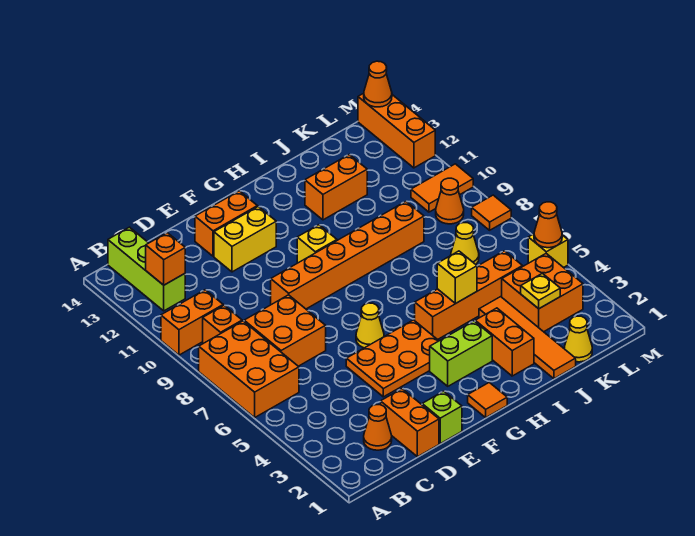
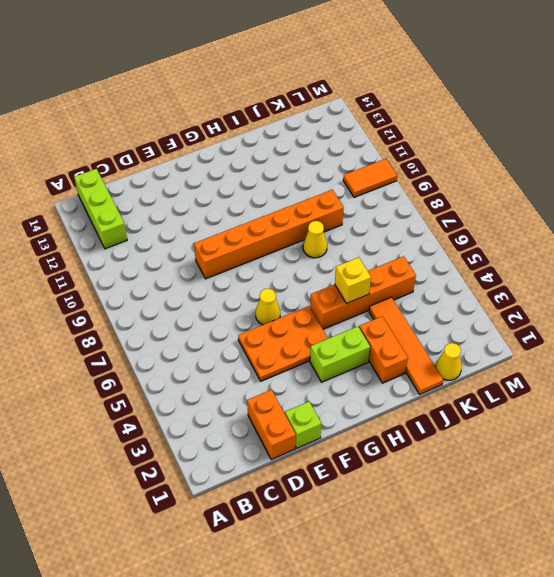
yellow cone I8 level 1 -> yellow cone K7 level 1
none -> orange brick A6:B8 level 1
none -> orange brick A10:B10 level 1
none -> orange brick B9 level 1
none -> orange cone C2 level 1

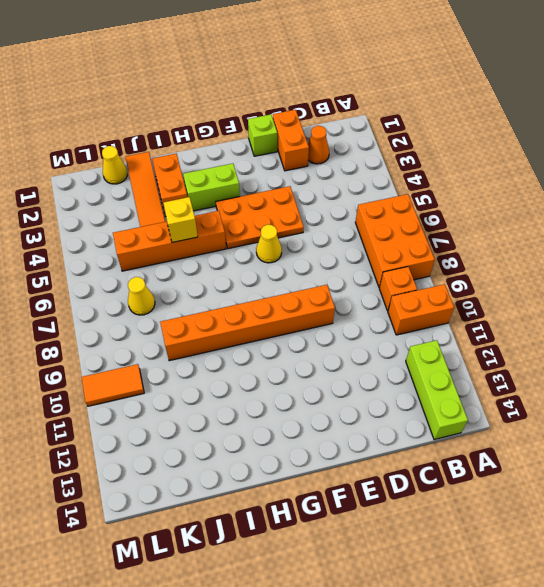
none -> orange brick C7:D8 level 1
none -> yellow brick E12:F12 level 1
none -> orange brick E13:F13 level 1
none -> orange tile G1 level 1

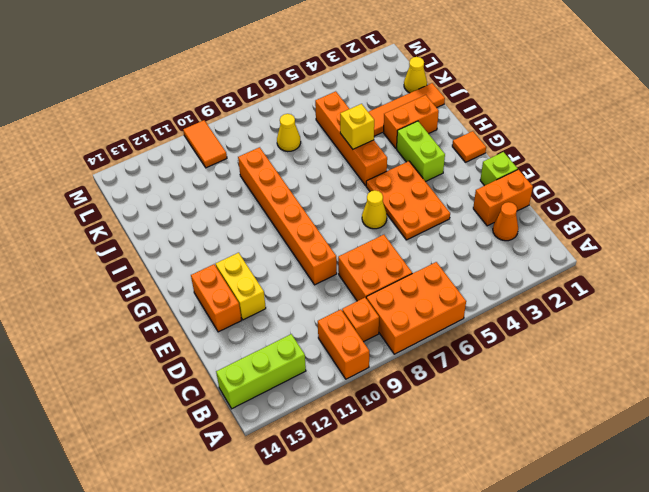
none -> yellow brick G10 level 1
none -> orange brick I12:J12 level 1
none -> orange brick K3:L4 level 1
none -> orange cone L9 level 1

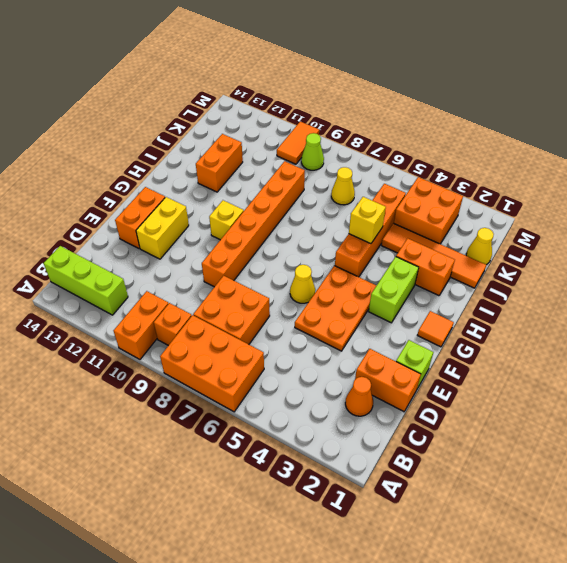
lime cone L9 level 1 -> orange cone L9 level 1
none -> yellow brick M5 level 1
none -> orange tile M8 level 1
none -> orange brick M12:M14 level 1
none -> orange brick B12 level 2

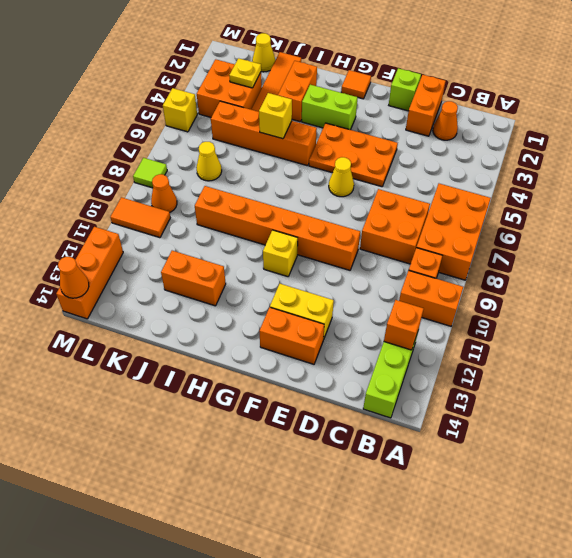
lime tile M8 level 1 -> orange tile M8 level 1
none -> orange cone M5 level 2

